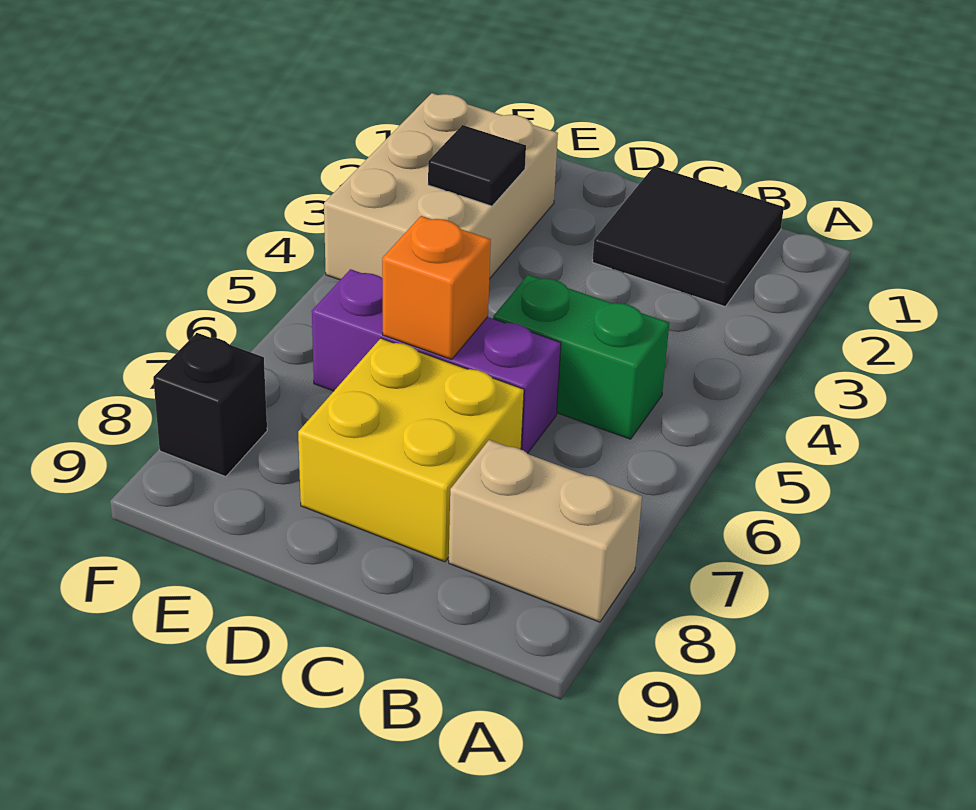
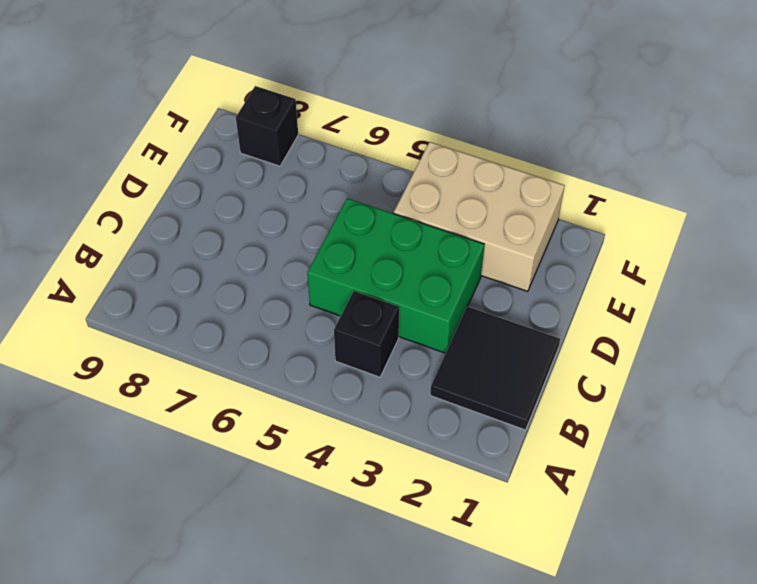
black brick B4 level 1 -> none
green brick C3:D5 level 1 -> green brick B5:C5 level 1
none -> tan brick A8:B8 level 1
none -> purple brick C6:E6 level 1

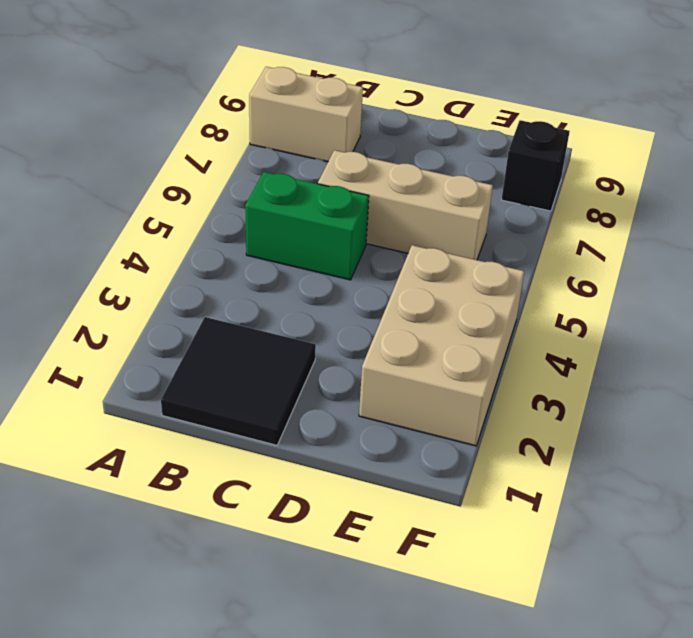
tan brick C6:E6 level 1 -> purple brick C6:E6 level 1
none -> yellow brick C7:D8 level 1
none -> orange brick D6 level 2

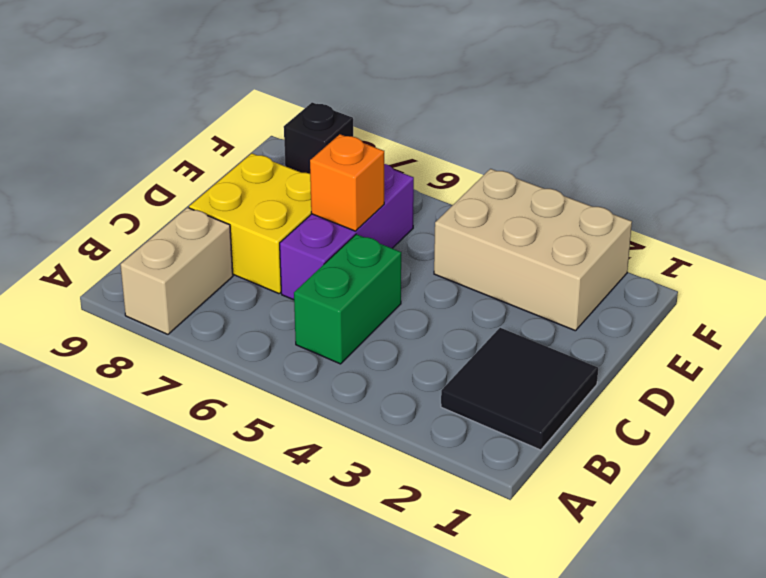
none -> black tile E3 level 2

